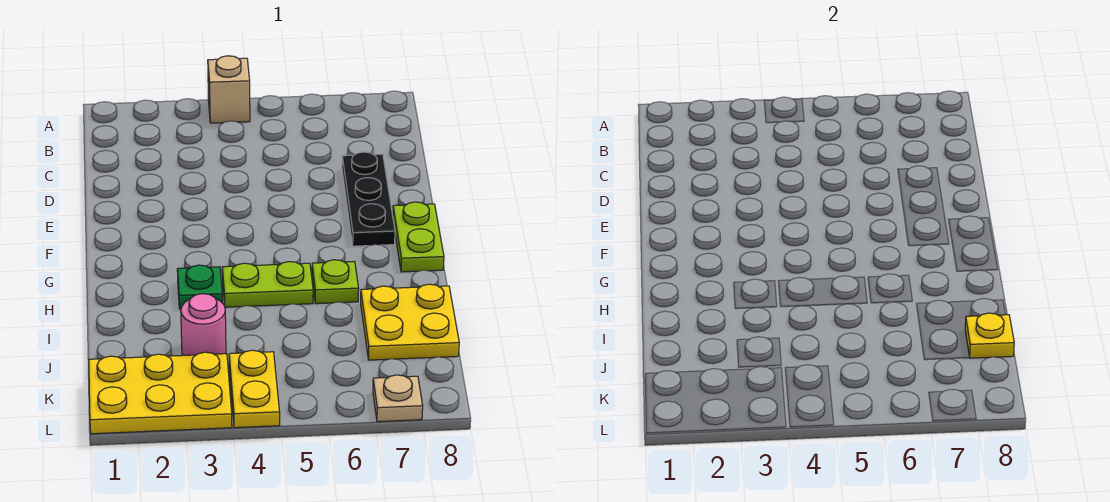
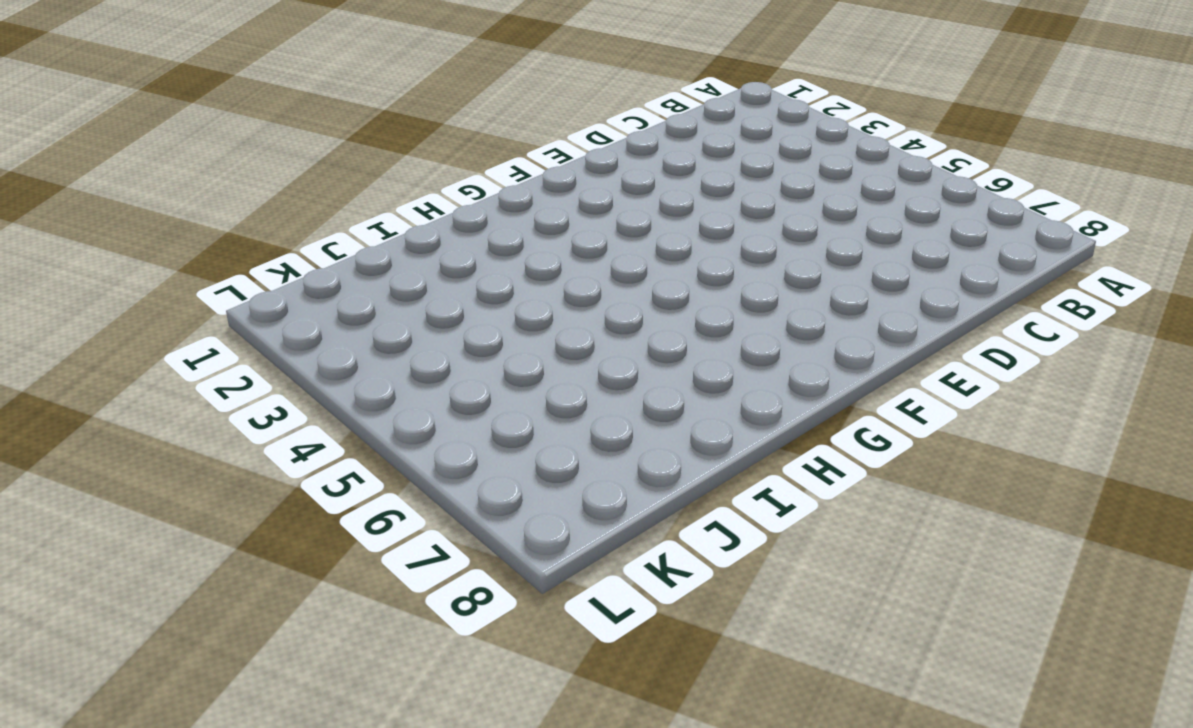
none -> tan brick A4 level 1
none -> black plate D7:F7 level 1
none -> lime plate F8:G8 level 1

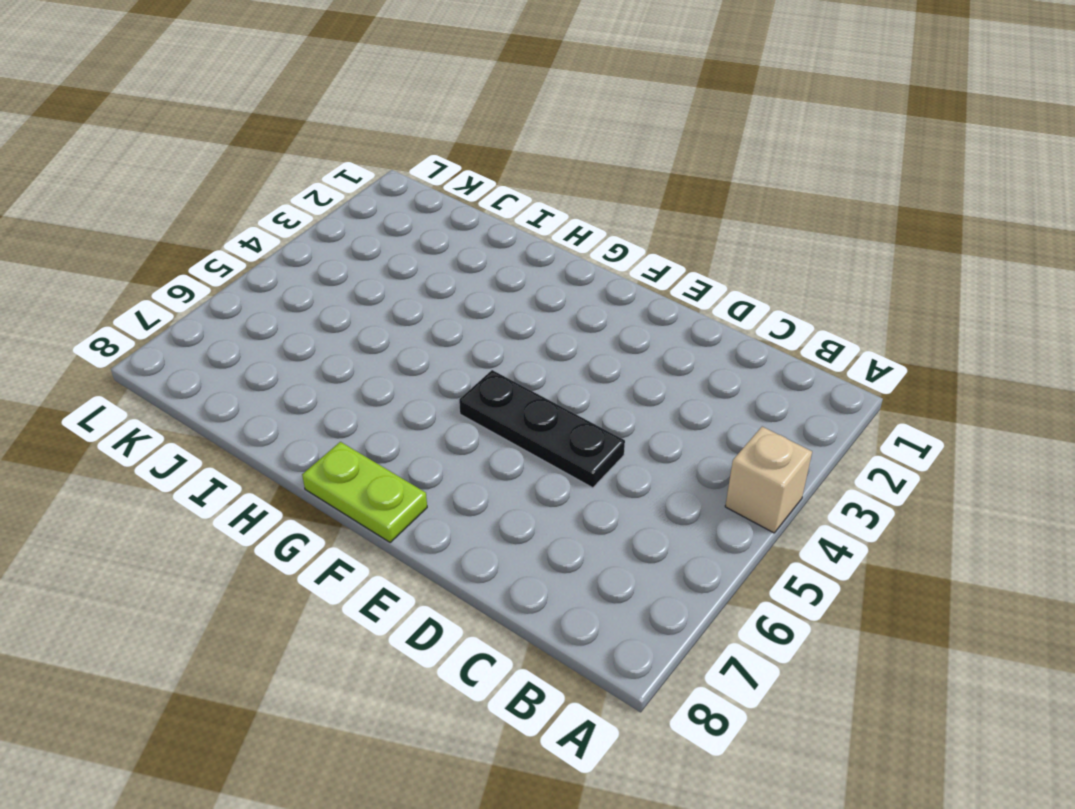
black plate D5:F5 level 1 -> black plate D7:F7 level 1
none -> green plate H3 level 1
none -> lime plate H4:H5 level 1
none -> lime plate H6 level 1

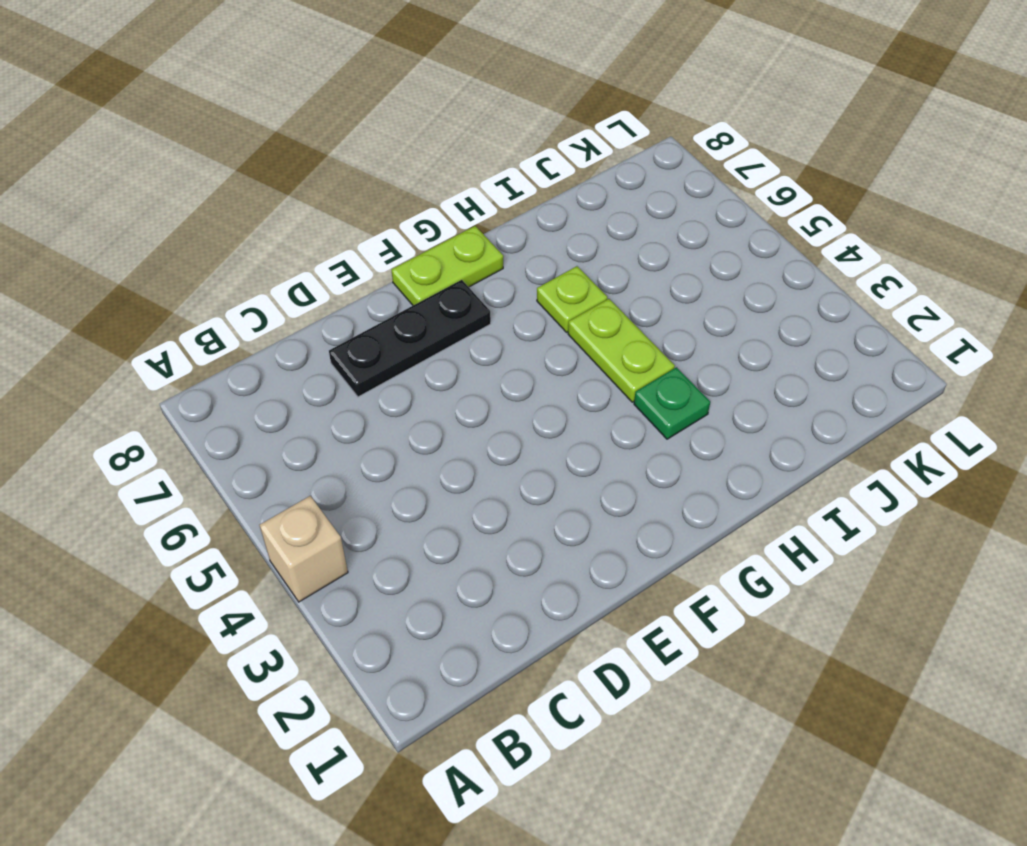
none -> yellow plate I7:J8 level 1
none -> pink round brick J3 level 1
none -> yellow plate K1:L3 level 1

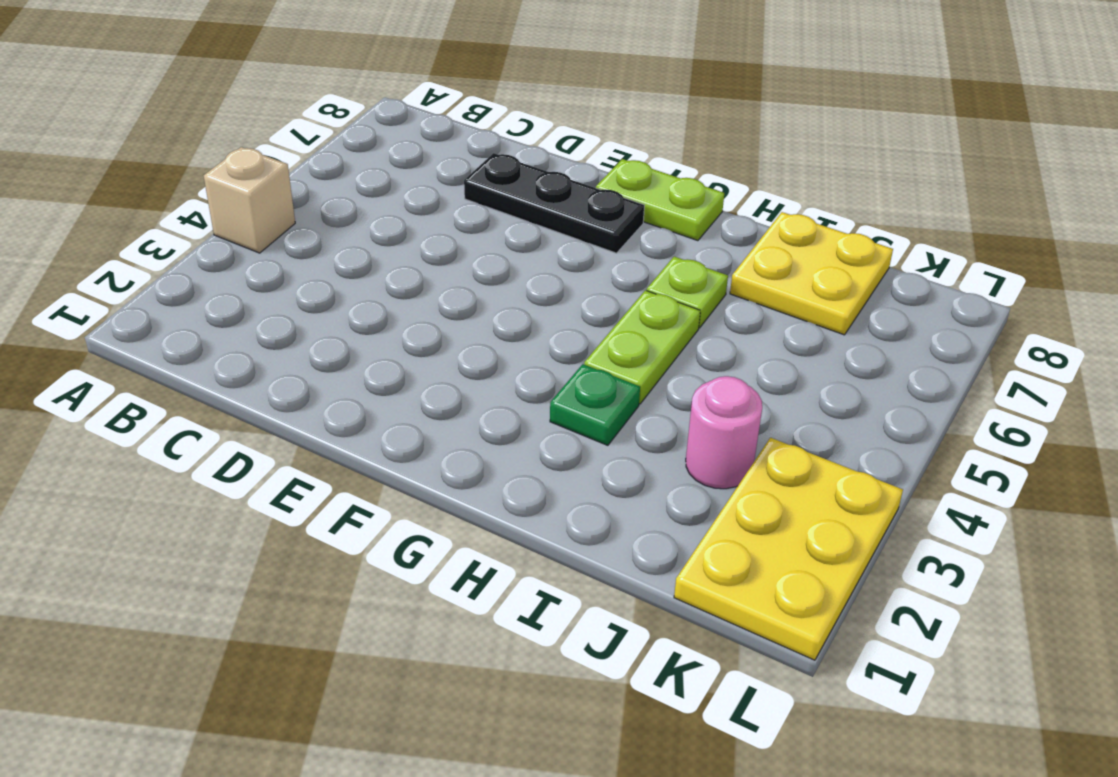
none -> yellow plate K4:L4 level 1
none -> tan plate L7 level 1
none -> yellow plate J8 level 2

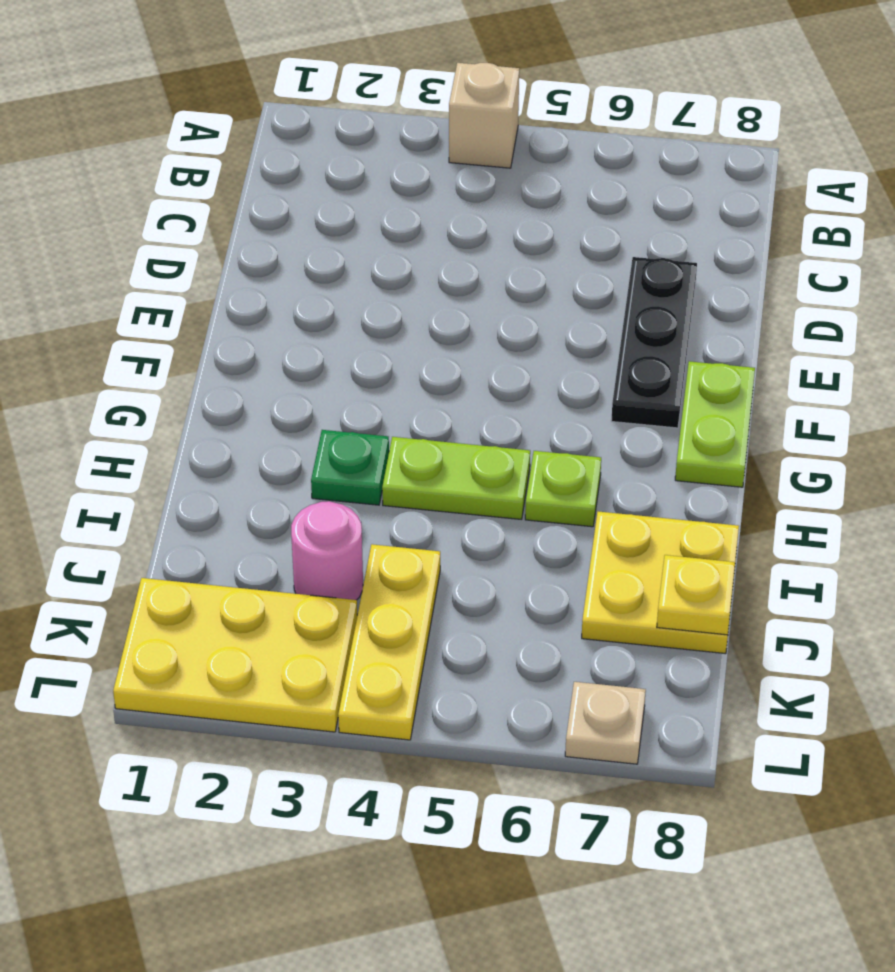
yellow plate J4:L4 level 1 -> yellow plate K4:L4 level 1

